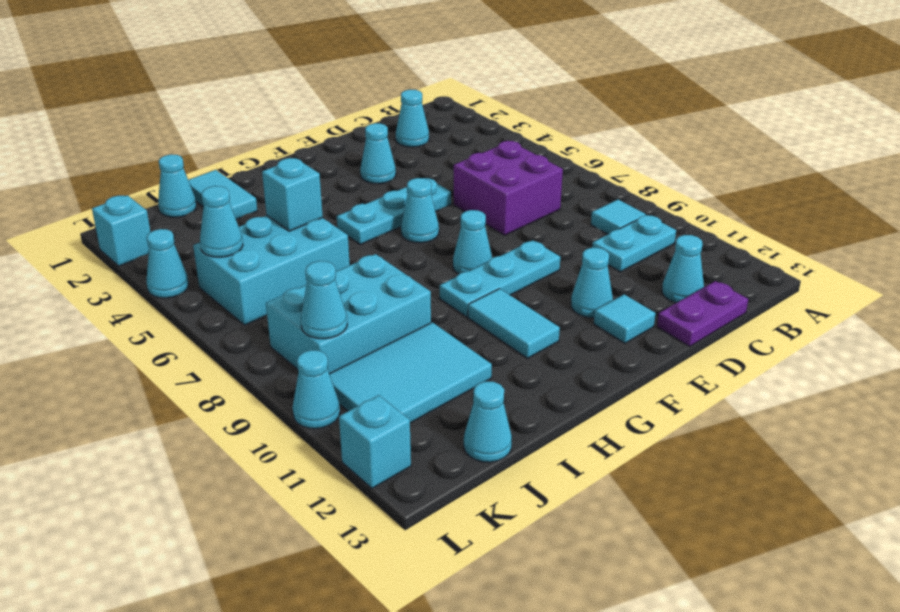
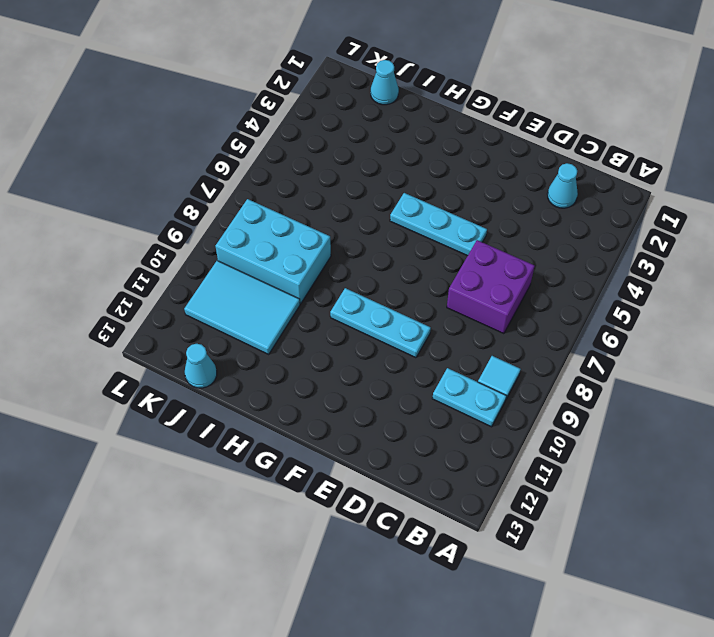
none -> cyan cone C12 level 1
none -> purple plate C13:D13 level 1
none -> cyan cone E3 level 1

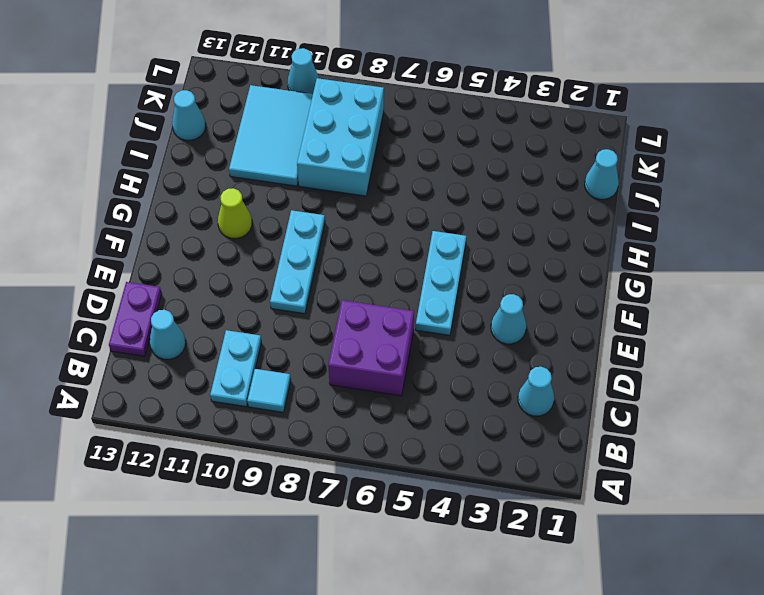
lime cone G11 level 1 -> cyan tile G10:G11 level 1
none -> cyan cone E11 level 1
none -> cyan tile E12 level 1
none -> cyan cone F6 level 1

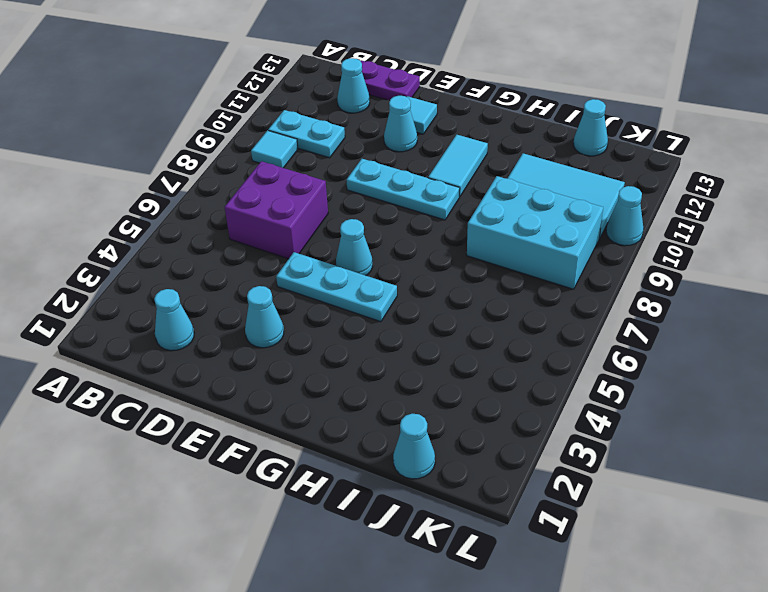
none -> cyan cone F8 level 1
none -> cyan tile I1:I2 level 1
none -> cyan brick I5:K6 level 1

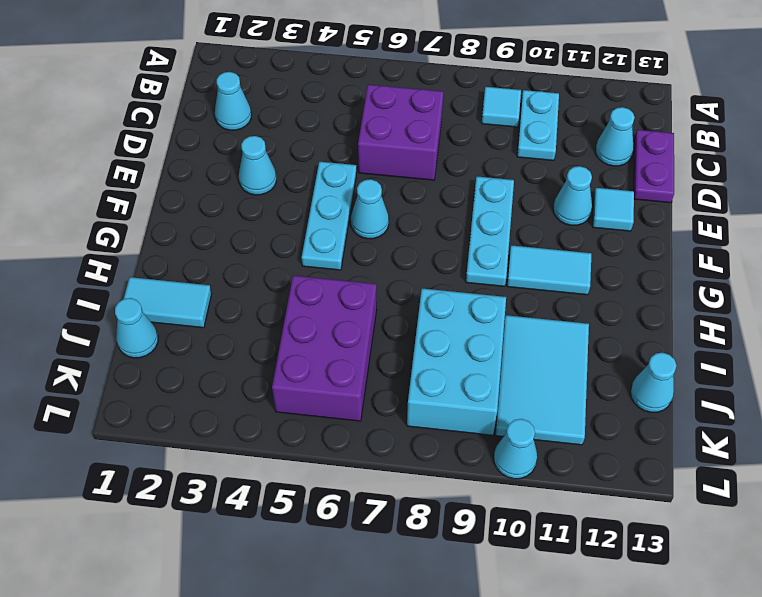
purple brick I5:K6 level 1 -> cyan brick I5:K6 level 1
none -> cyan cone F8 level 1
none -> cyan brick L2 level 1
none -> cyan cone L4 level 1

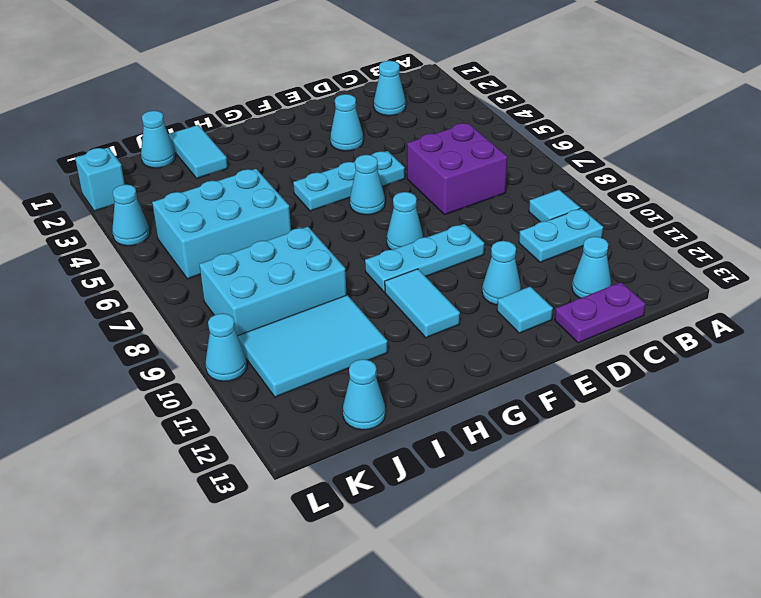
none -> cyan brick L12 level 1
none -> cyan brick I5 level 2
none -> cyan cone K5 level 2

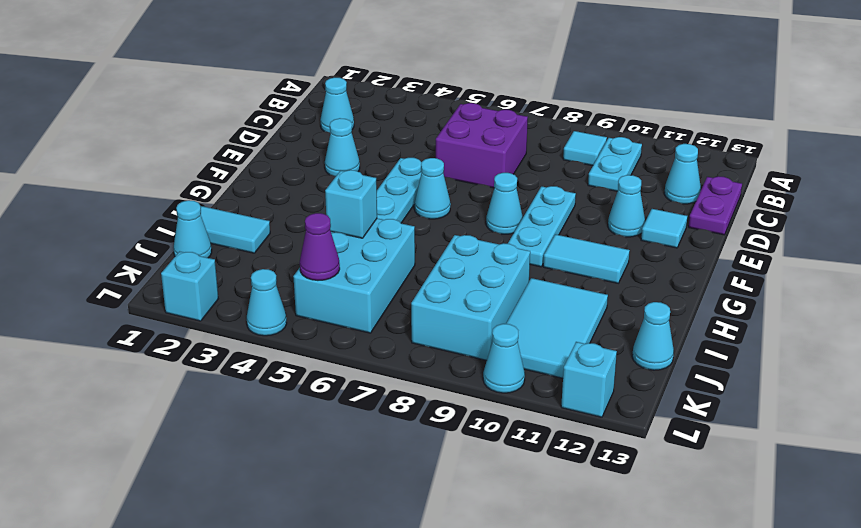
purple cone K5 level 2 -> cyan cone K5 level 2
none -> cyan cone K9 level 2

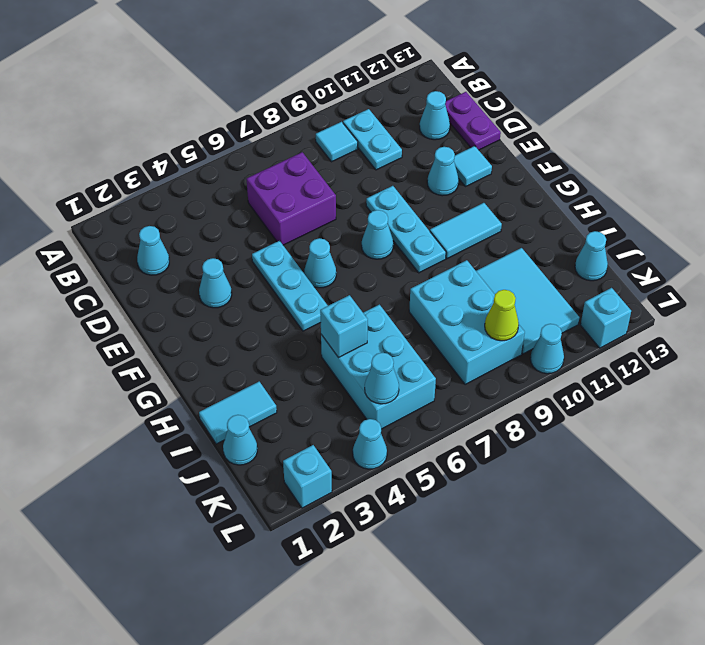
lime cone K9 level 2 -> cyan cone K9 level 2

